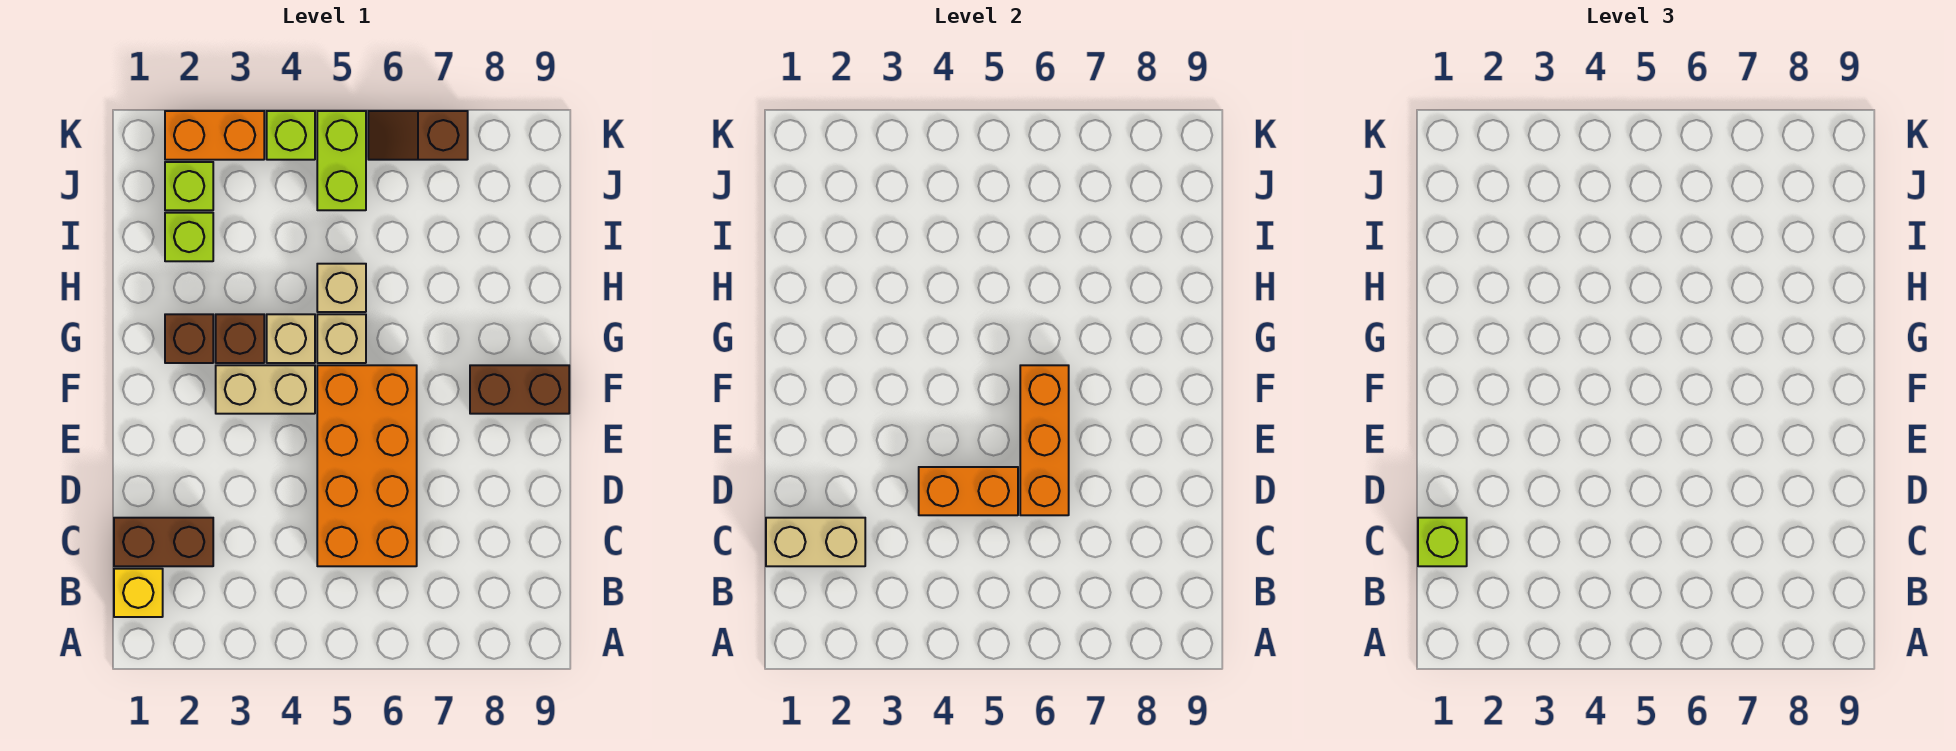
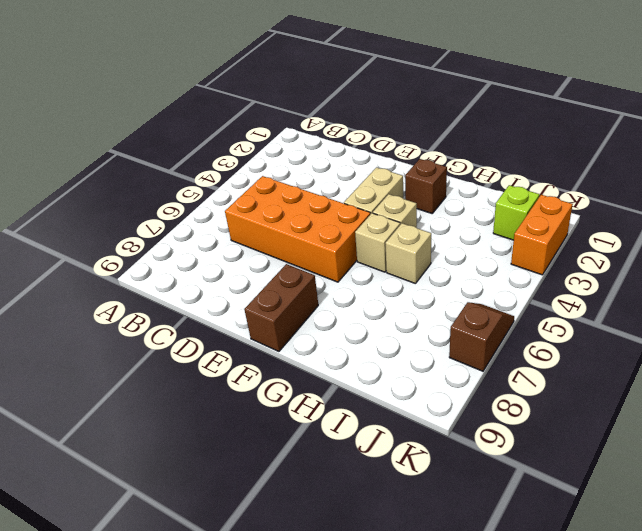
none -> yellow brick B1 level 1
none -> brown brick C1:C2 level 1
none -> brown brick G3 level 1

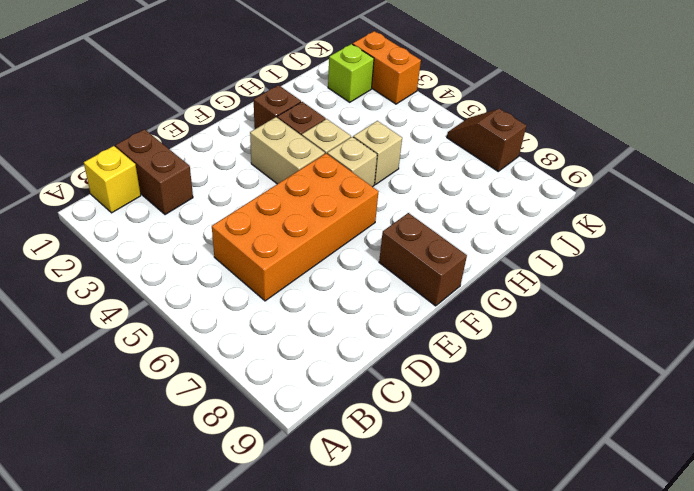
none -> lime brick I2 level 1
none -> lime brick J5:K5 level 1
none -> lime brick K4 level 1

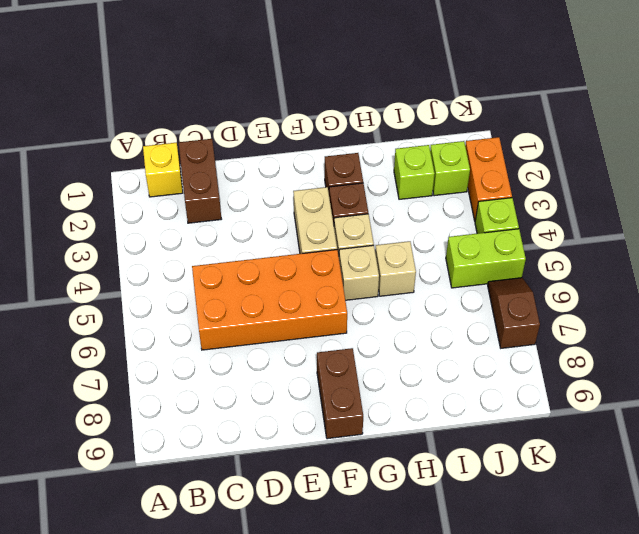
none -> tan brick C1:C2 level 2
none -> orange brick D4:D5 level 2
none -> orange brick D6:F6 level 2

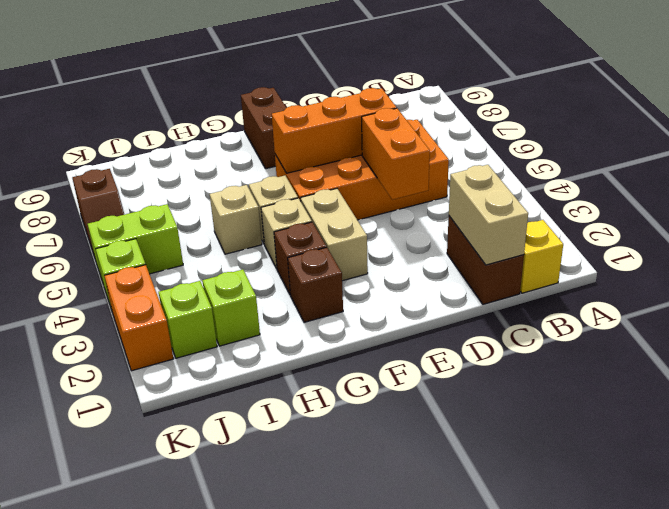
none -> lime brick C1 level 3

